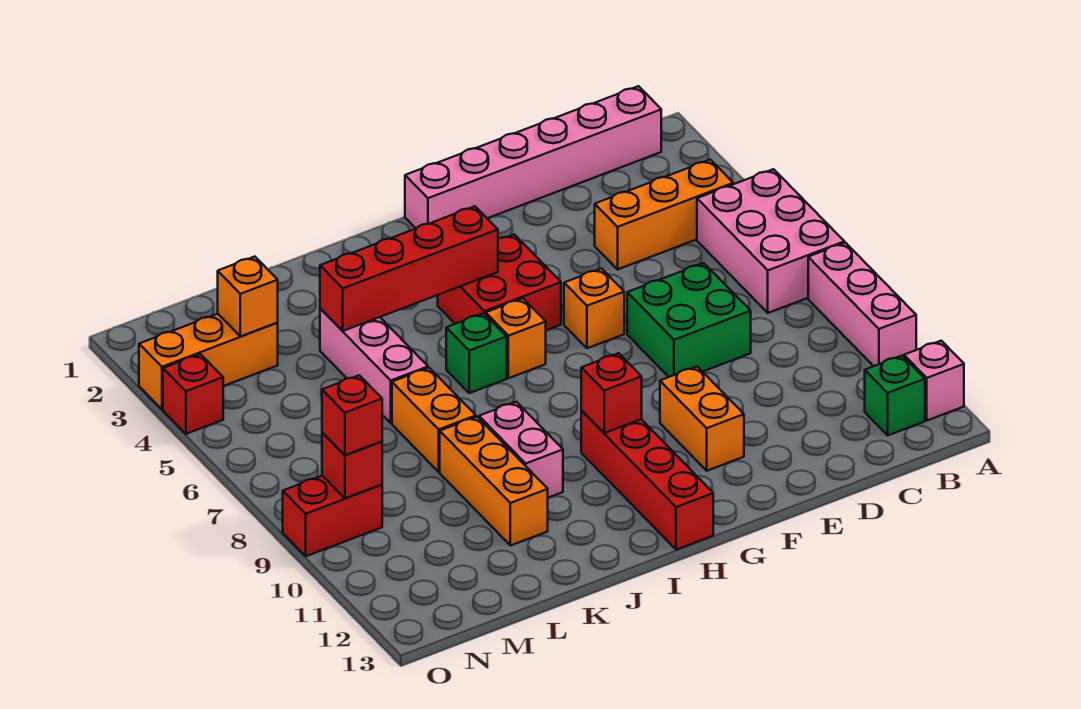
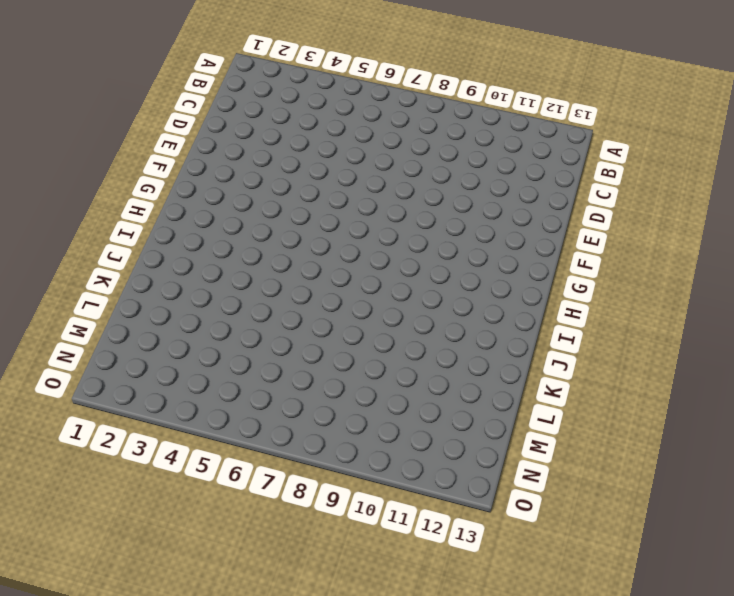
none -> pink brick A5:B7 level 1
none -> pink brick A8:A10 level 1
none -> pink brick A12 level 1

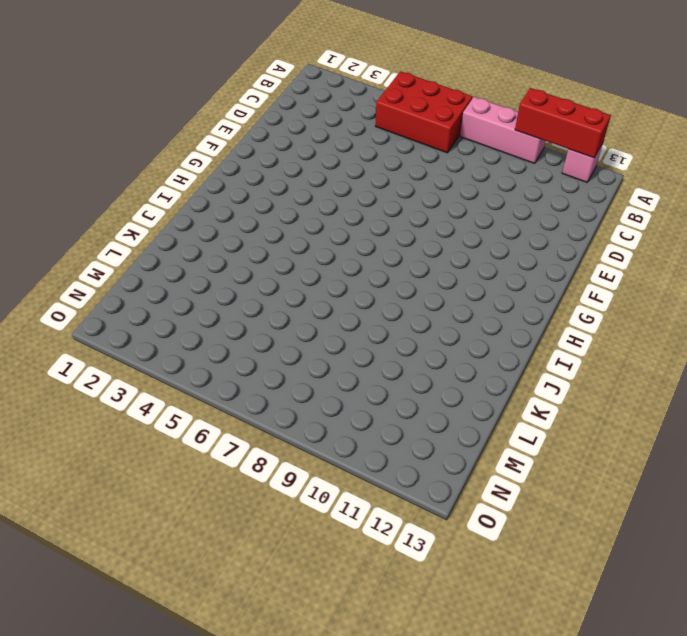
red brick A5:B7 level 1 -> pink brick A5:B7 level 1
red brick A10:A12 level 2 -> none
none -> pink brick B1:G1 level 1
none -> orange brick B4:D4 level 1
none -> green brick B12 level 1

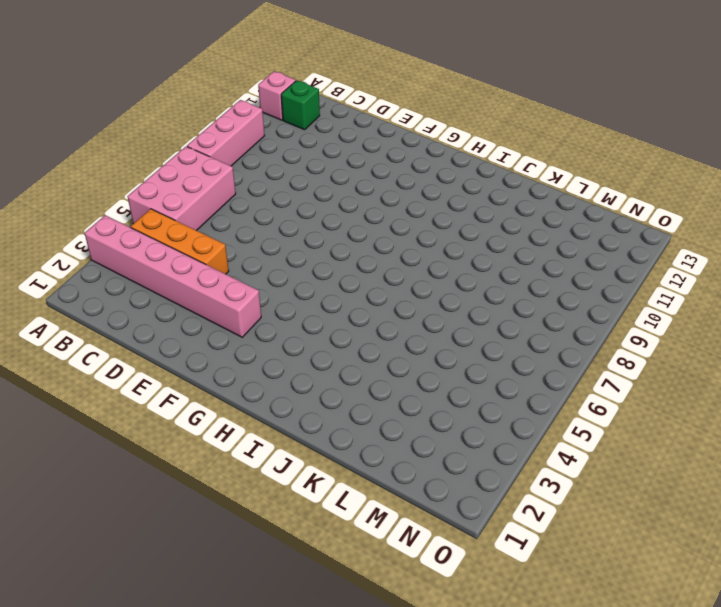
pink brick A3:F3 level 1 -> pink brick B1:G1 level 1
none -> green brick D7:E8 level 1
none -> orange brick F6 level 1
none -> orange brick F10:F11 level 1

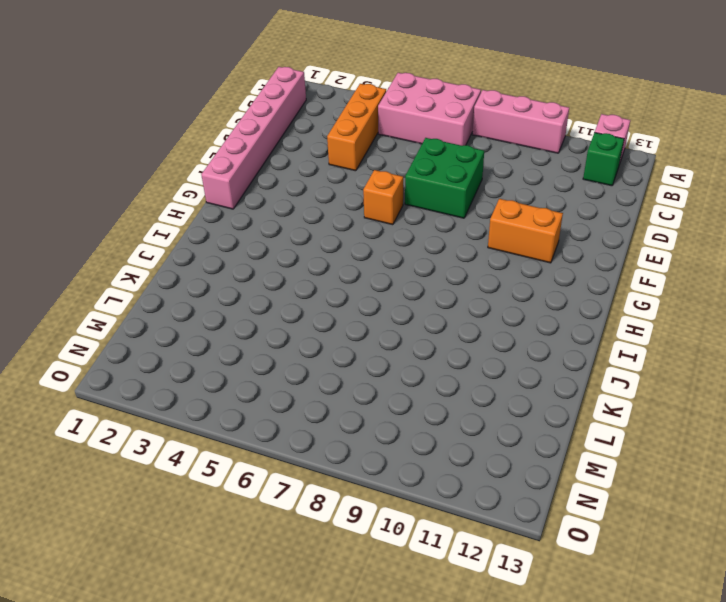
none -> red brick G4:H5 level 1
none -> orange brick H6 level 1
none -> red brick H10:H13 level 1

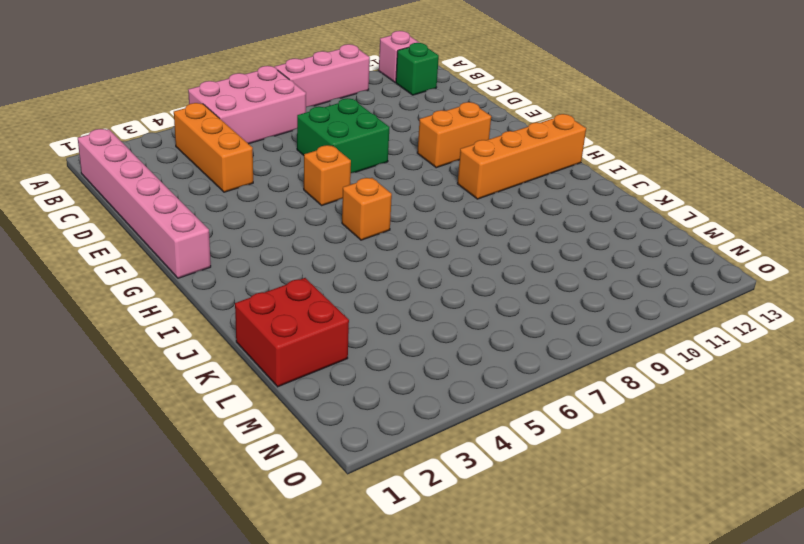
orange brick H10:H13 level 1 -> red brick H10:H13 level 1
red brick K1:L2 level 1 -> red brick G4:H5 level 1
none -> green brick I6 level 1
none -> pink brick J9:J10 level 1
none -> pink brick K4:K6 level 1

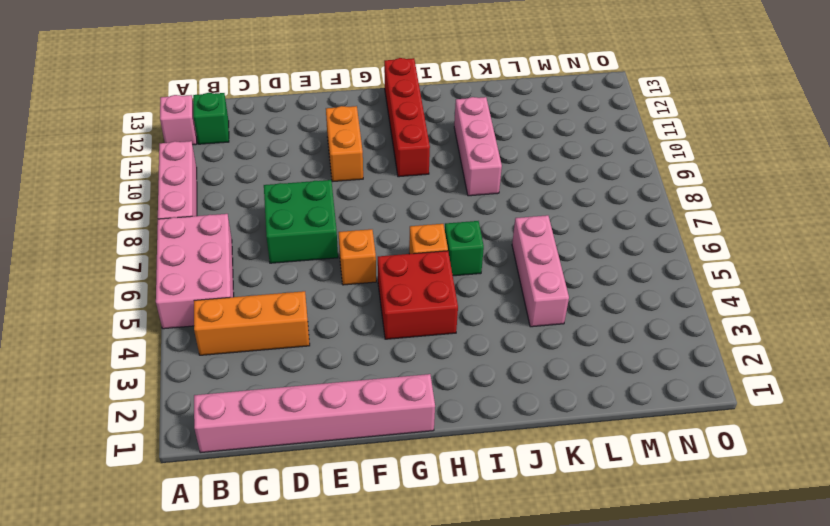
pink brick J9:J11 level 1 -> pink brick J9:J10 level 1
none -> orange brick K7:K8 level 1
none -> orange brick K9:K11 level 1
none -> orange brick M3:O3 level 1

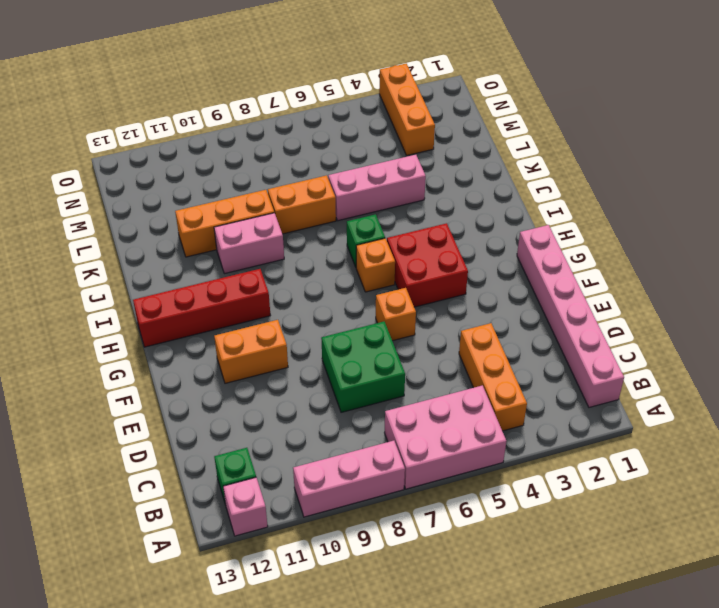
none -> red brick N9:O9 level 1
none -> red brick O4 level 1
none -> red brick H4:K4 level 2

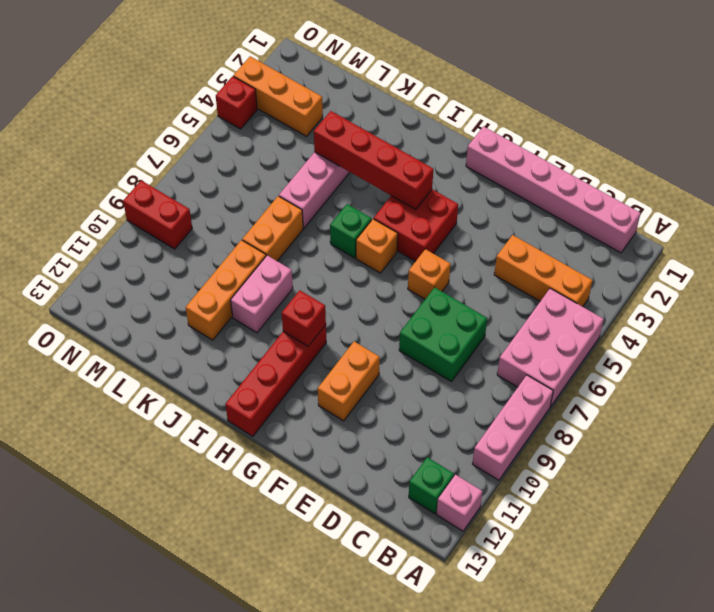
none -> orange brick M3 level 2
none -> red brick N9 level 2
none -> red brick N9 level 3

